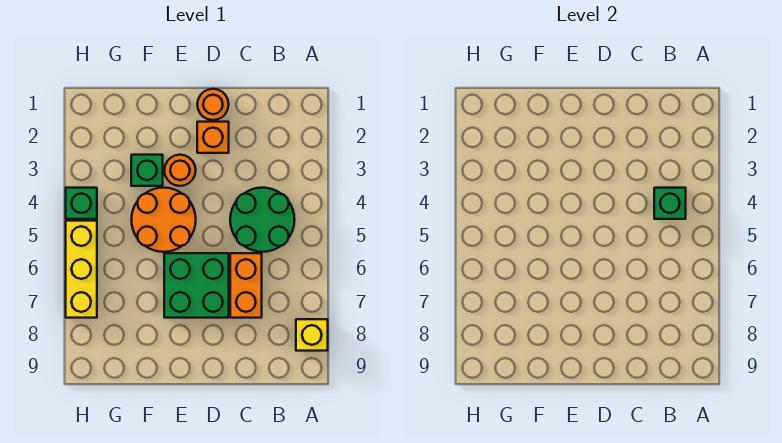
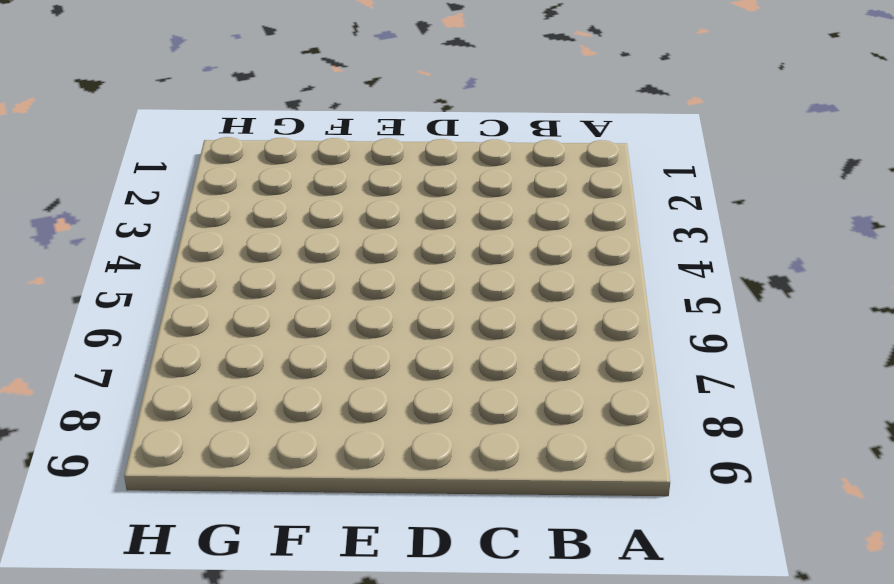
none -> yellow brick A8 level 1
none -> green round brick B4:C5 level 1
none -> orange brick C6:C7 level 1

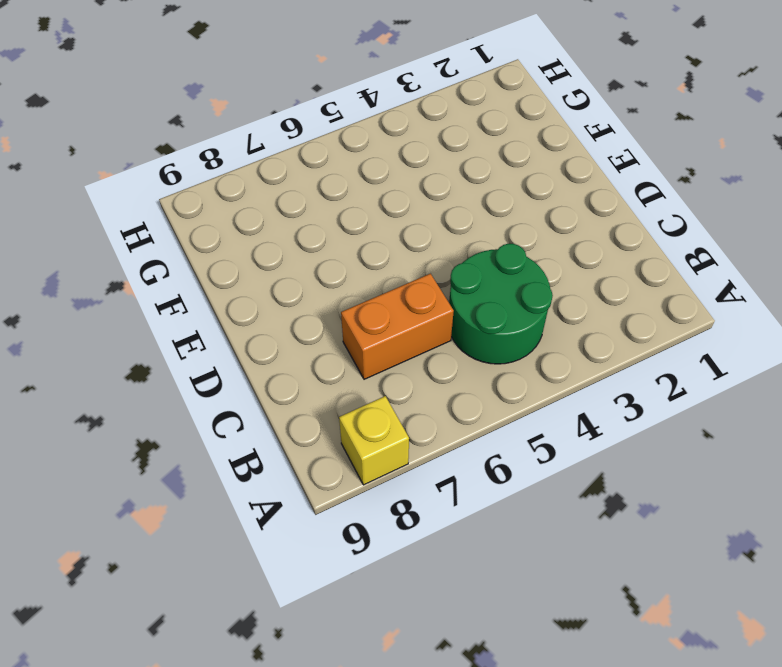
none -> orange round brick D1 level 1
none -> orange brick D2 level 1
none -> green brick D6:E7 level 1

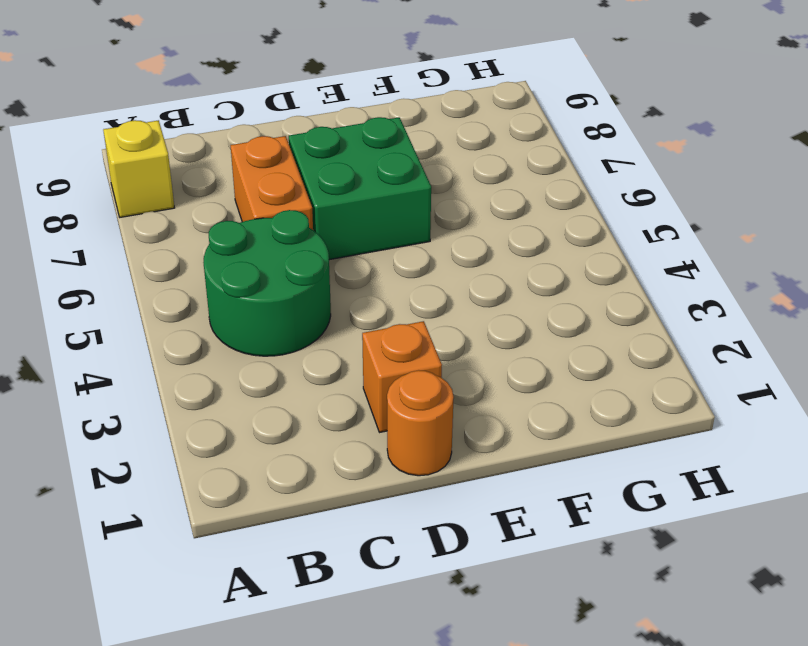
none -> orange round brick E3 level 1
none -> orange round brick E4:F5 level 1
none -> green brick F3 level 1

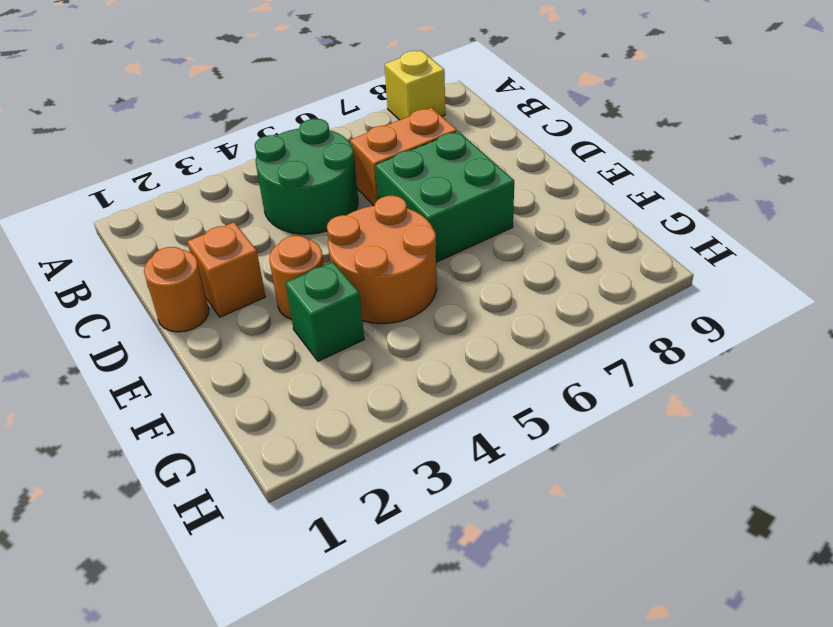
none -> green brick H4 level 1
none -> yellow brick H5:H7 level 1
none -> green brick B4 level 2

